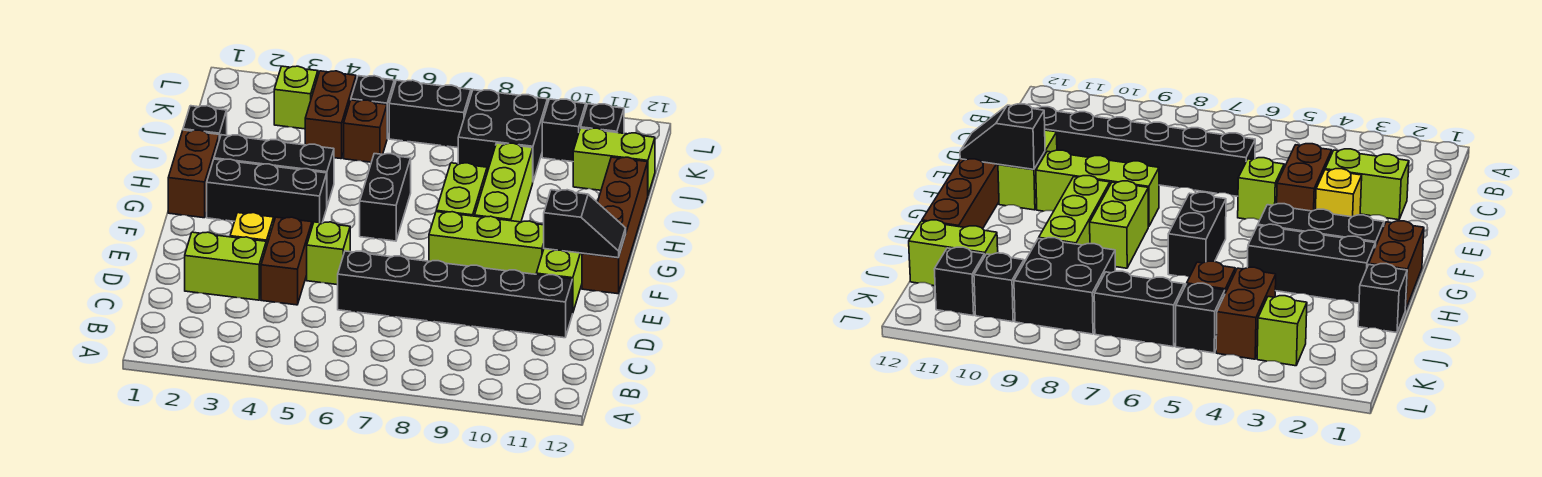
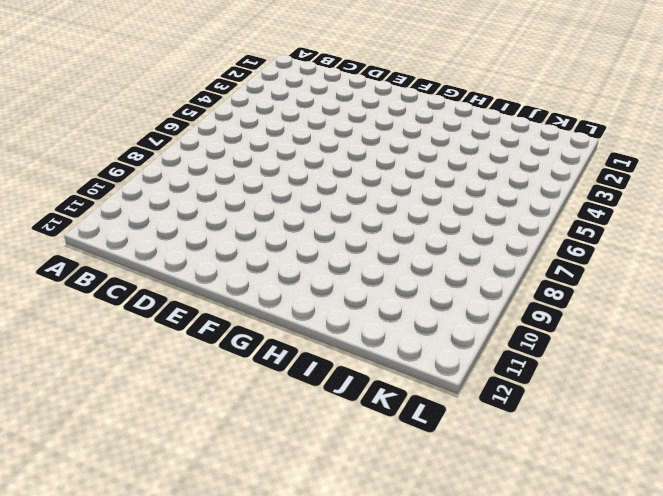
none -> lime brick D2:D3 level 1
none -> brown brick D4:E4 level 1
none -> black brick D6:D11 level 1

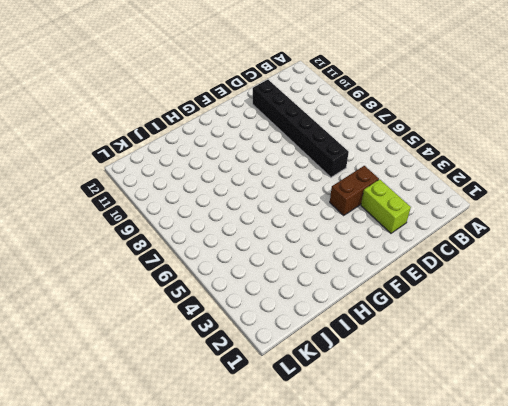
none -> yellow brick E3 level 1
none -> lime brick E5 level 1
none -> lime brick E11:F11 level 1

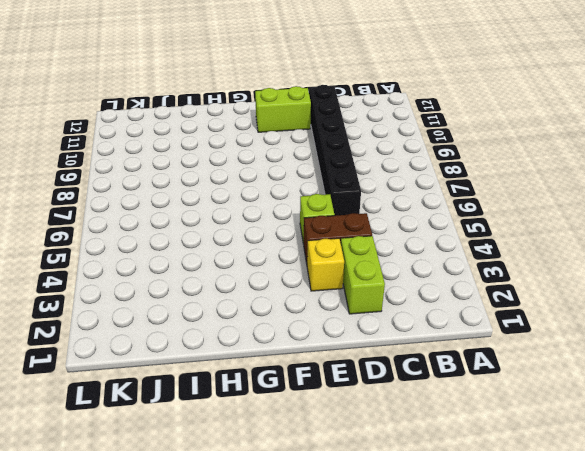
none -> lime brick F8:F10 level 1
none -> brown brick F12:I12 level 1
none -> brown brick G1:H1 level 1

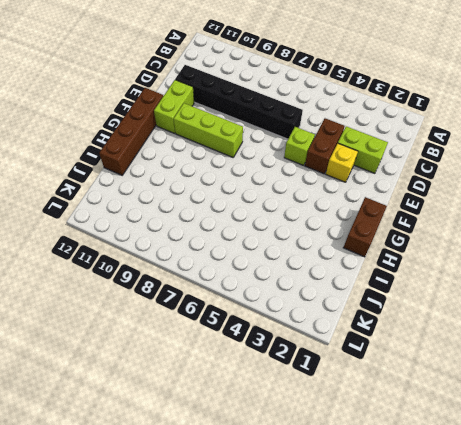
none -> black brick G2:G4 level 1
none -> black brick G6:H6 level 1
none -> lime brick G8:H8 level 1

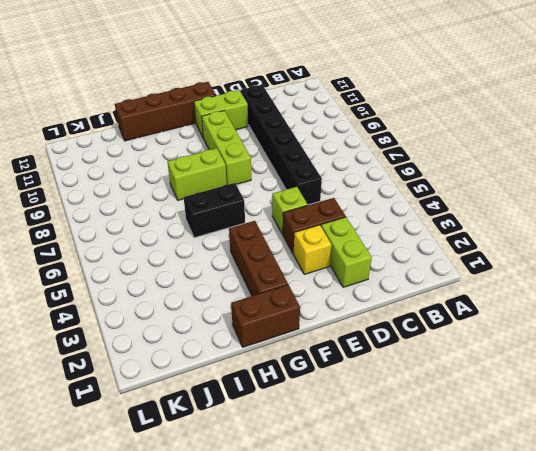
brown brick G2:G4 level 1 -> black brick G2:G4 level 1
none -> lime brick G9:I9 level 1
none -> black brick H2:H4 level 1
none -> black brick I1 level 1

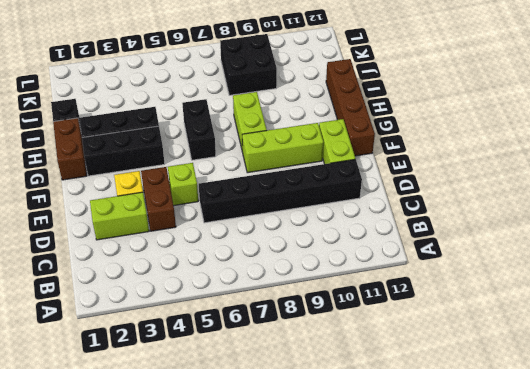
none -> lime brick G9:I9 level 1
none -> brown brick J4:K4 level 1
none -> brown brick J5 level 1

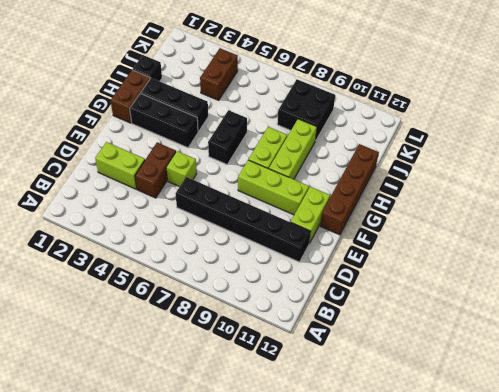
none -> yellow brick E3 level 1
none -> brown brick J5 level 1
none -> lime brick J11:J12 level 1

